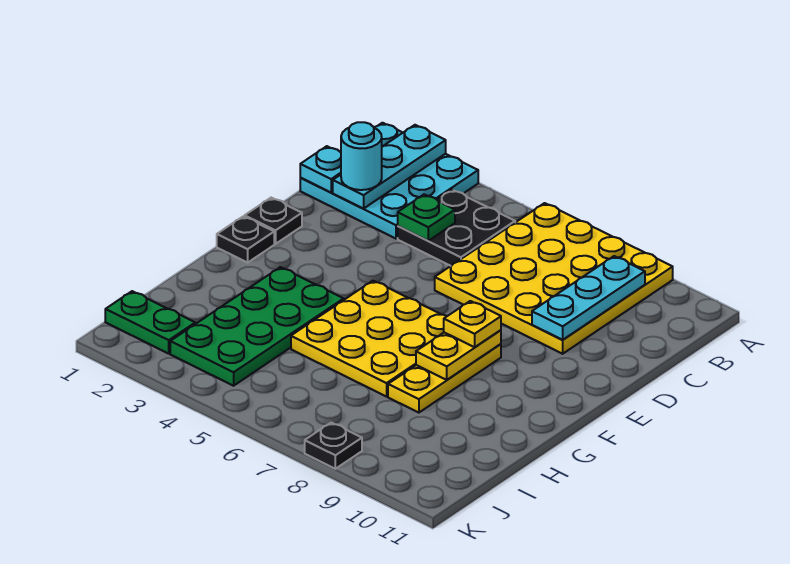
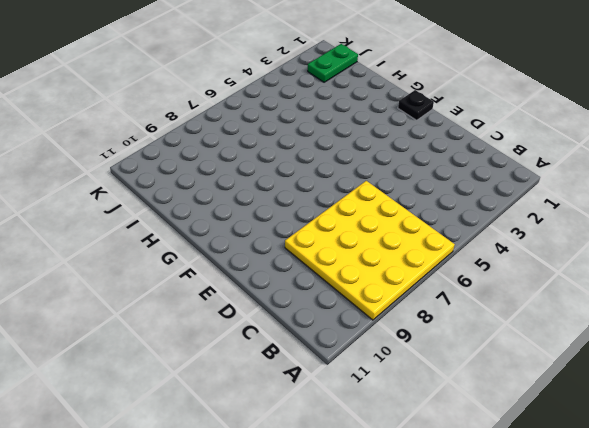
none -> cyan plate A1:C3 level 1
none -> black plate B4:C5 level 1
none -> black plate E1 level 1

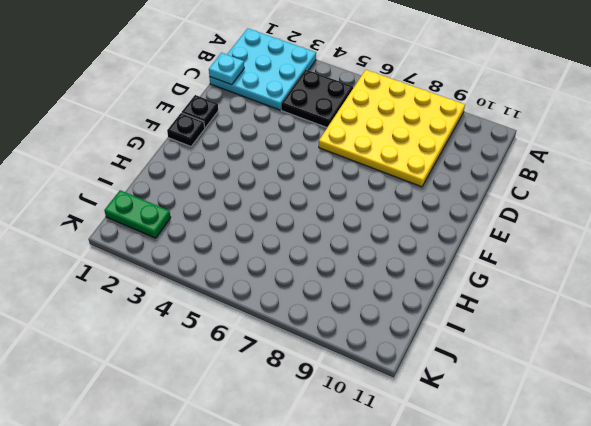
none -> yellow plate F5:H7 level 1
none -> yellow plate F8:H8 level 1
none -> green plate G3:J4 level 1

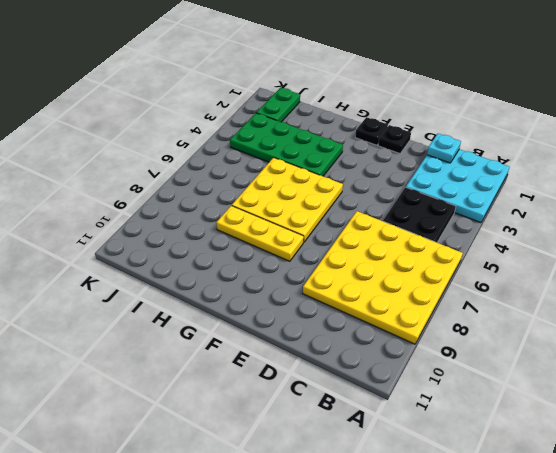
none -> black plate K8 level 1
none -> cyan plate A2:C2 level 2
none -> cyan plate B9:D9 level 2

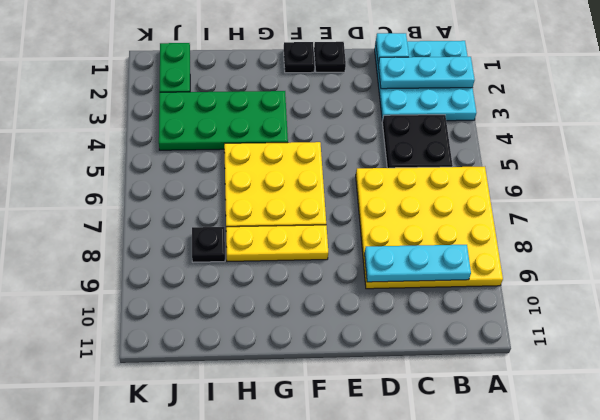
black plate I8 level 1 -> black plate K8 level 1
none -> green plate C4 level 2
none -> yellow plate F8:G8 level 2
none -> cyan round brick C2 level 3

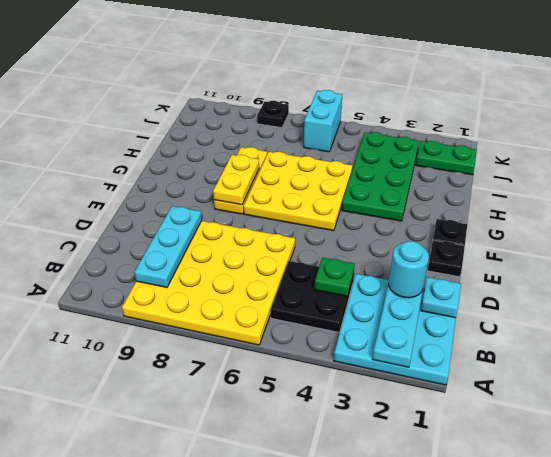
cyan brick J6:K6 level 1 -> none
none -> yellow plate F8 level 3

